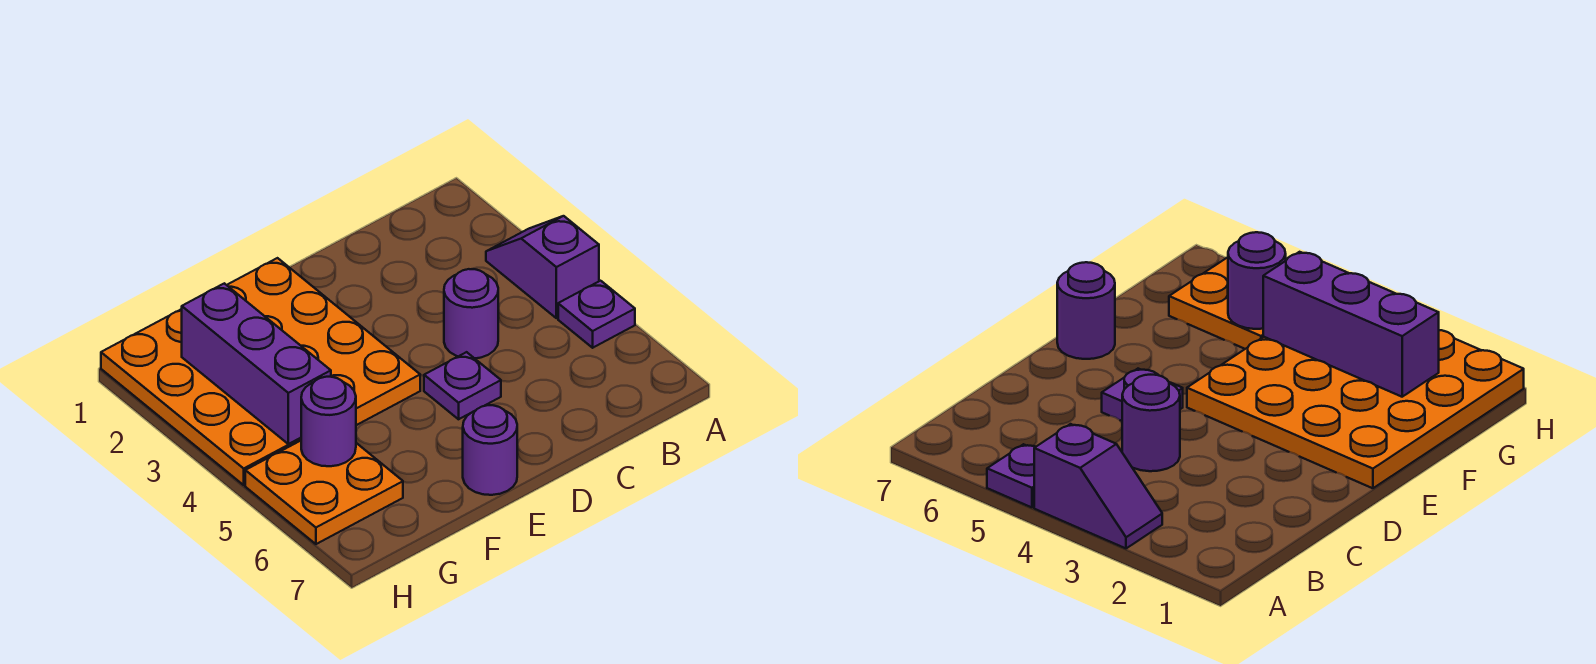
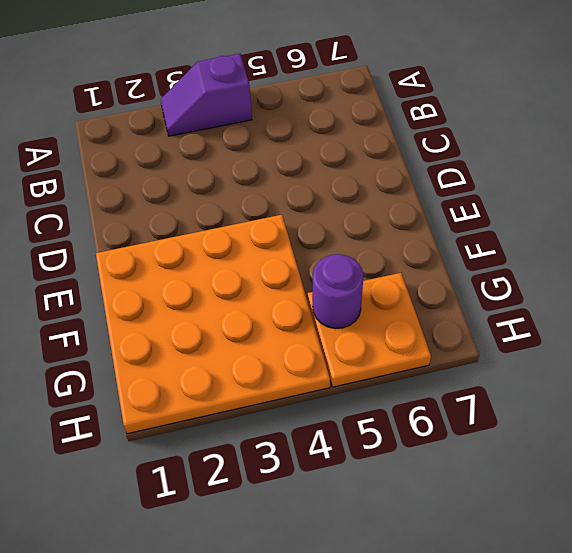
none -> purple plate A5 level 1
none -> purple round brick C4 level 1

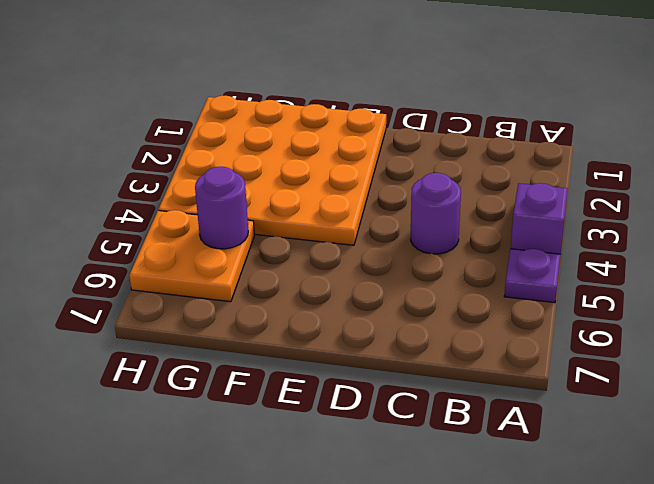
none -> purple plate D5 level 1
none -> purple round brick E7 level 1

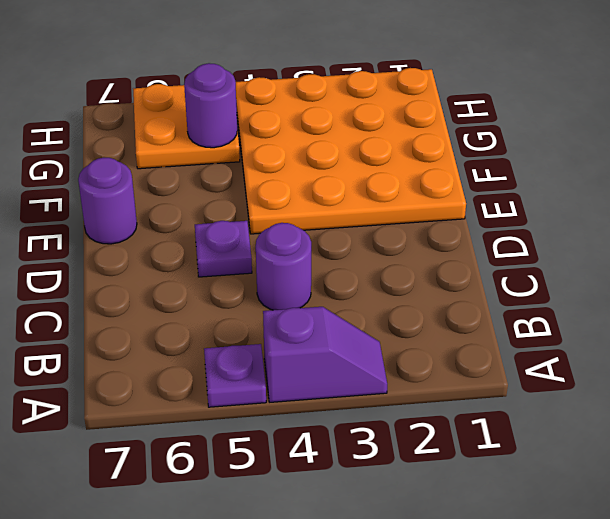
none -> purple brick G2:G4 level 2

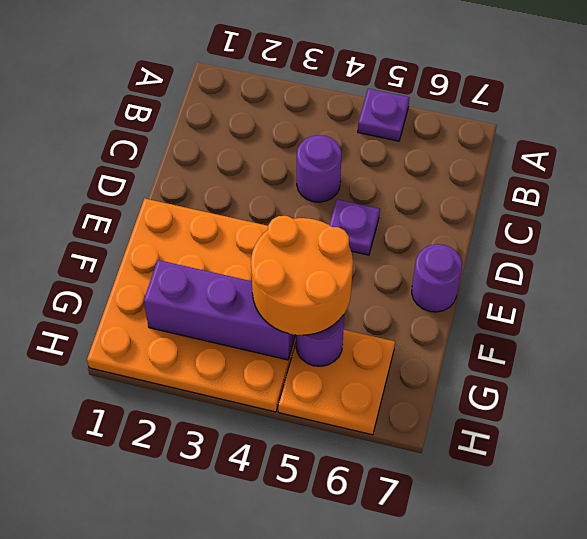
orange round brick F4:G5 level 3 -> none
none -> purple slope A3:A4 level 1 top 4

